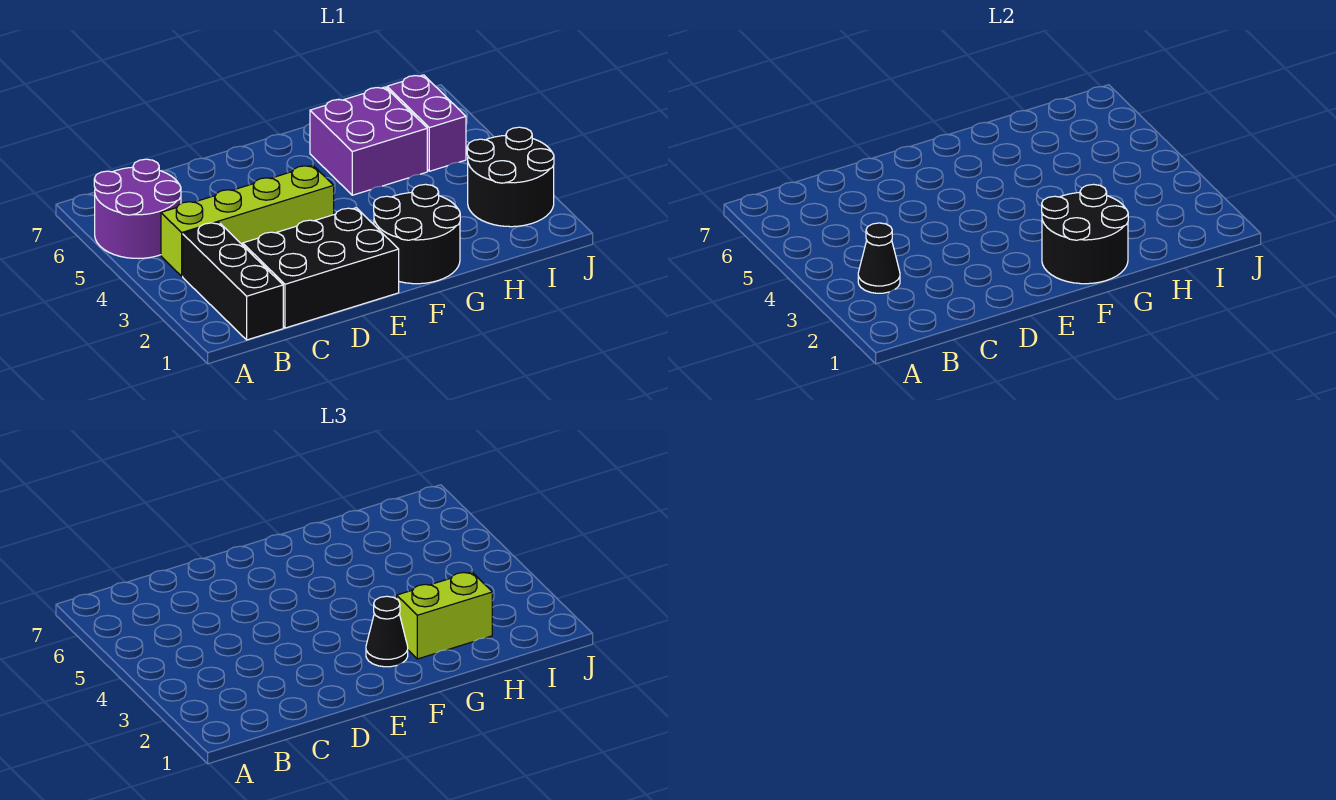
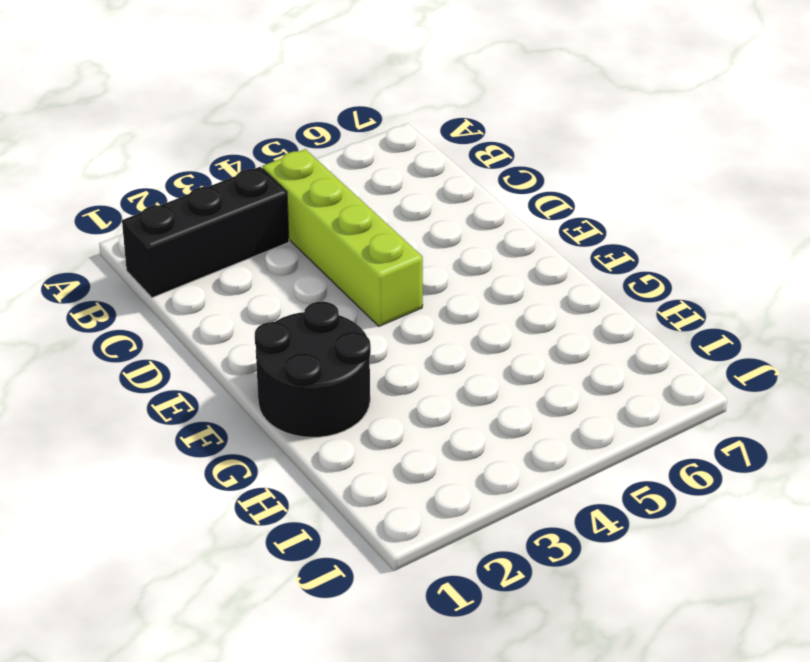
none -> purple round brick A5:B6 level 1
none -> black brick C1:E2 level 1
none -> purple brick G5:H6 level 1

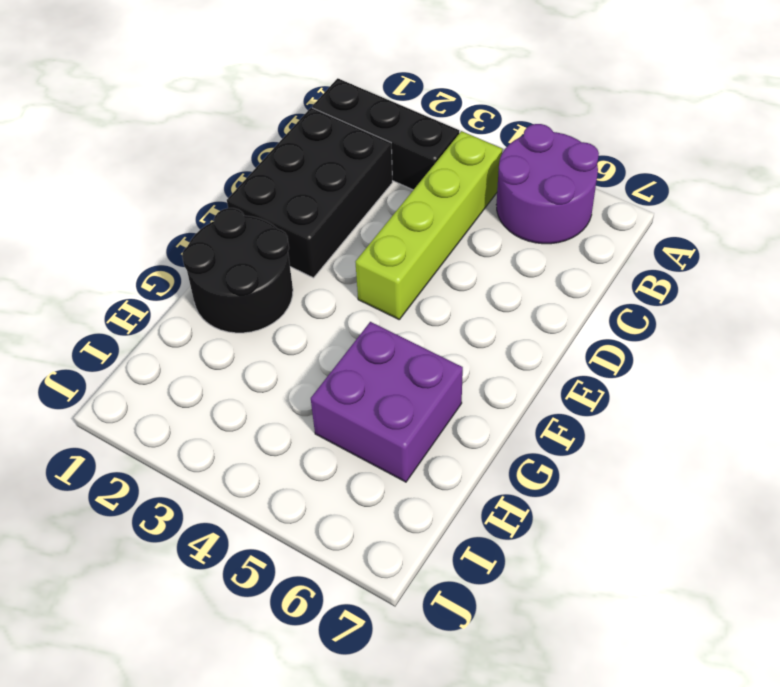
none -> black round brick I2:J3 level 1
none -> purple brick I5:I6 level 1
none -> black cone B3 level 2

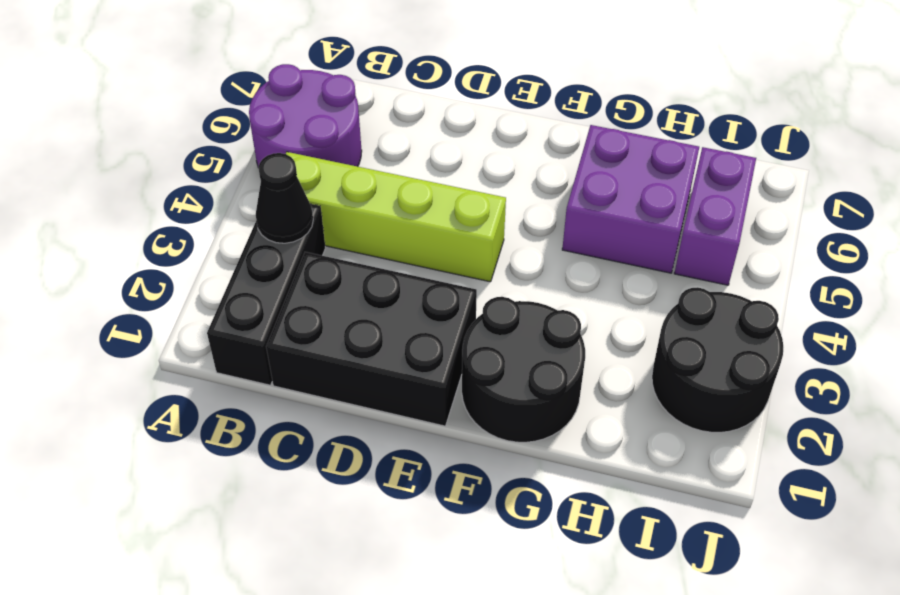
none -> black round brick F1:G2 level 2
none -> black cone F2 level 3
none -> lime brick G2:H2 level 3

